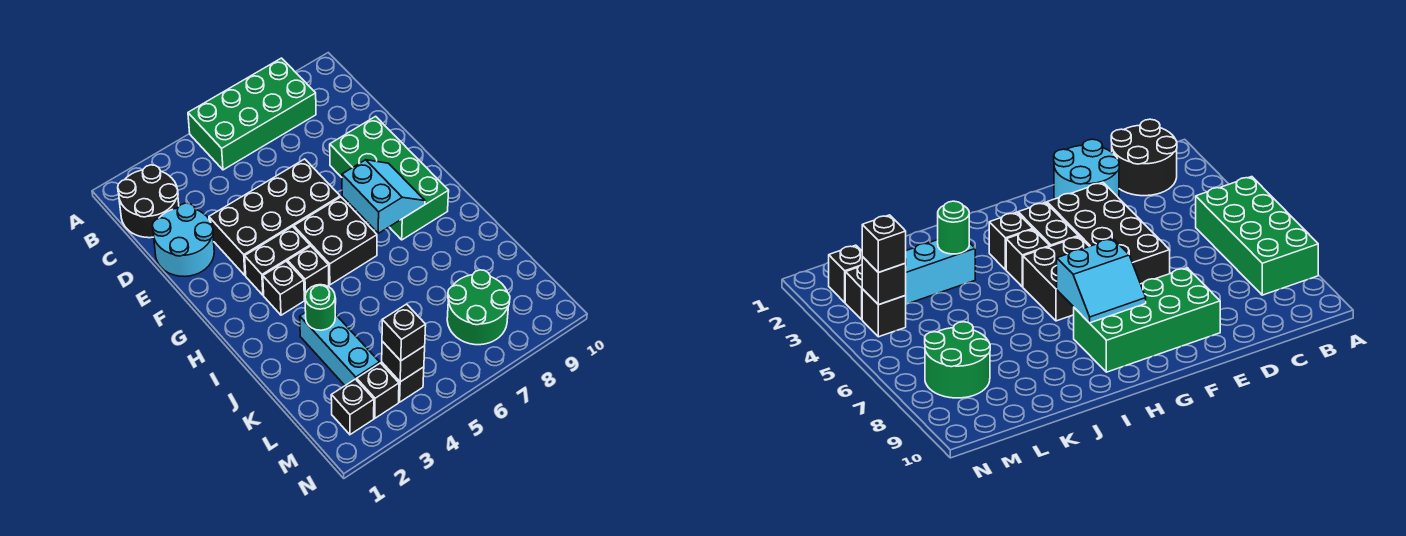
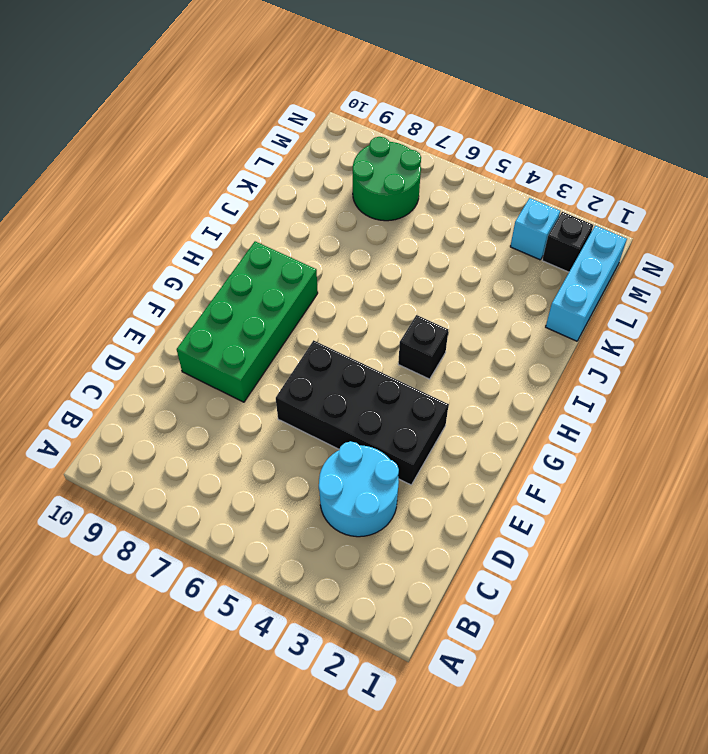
cyan round brick C3:D4 level 1 -> cyan round brick D1:E2 level 1
cyan brick K1:M1 level 1 -> cyan brick J3:L3 level 1
cyan brick M3 level 1 -> black brick M3 level 1
none -> green brick A5:B8 level 1
none -> black round brick B1:C2 level 1
none -> black brick G3:G4 level 1

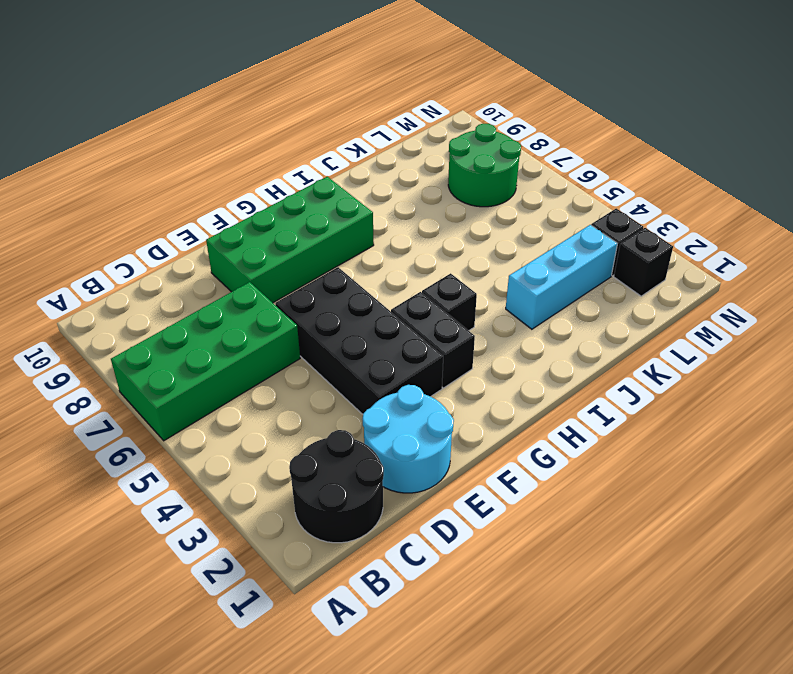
green brick A6:D7 level 1 -> green brick A5:B8 level 1
none -> black brick G5:H6 level 1
none -> black brick H3 level 1
none -> black brick M4 level 1

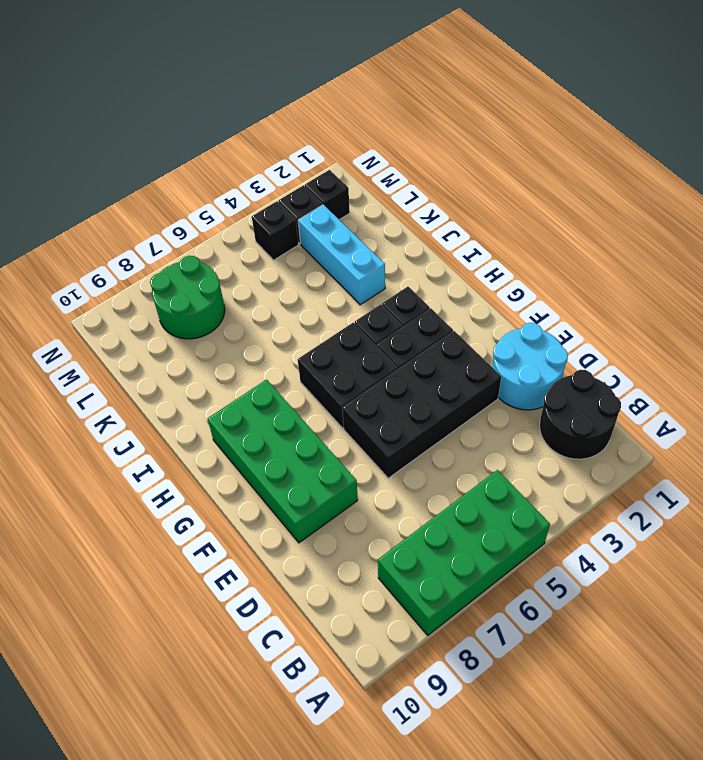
none -> cyan slope G7:H8 level 2 top 7
none -> green round brick J3 level 2
none -> black brick M4 level 2

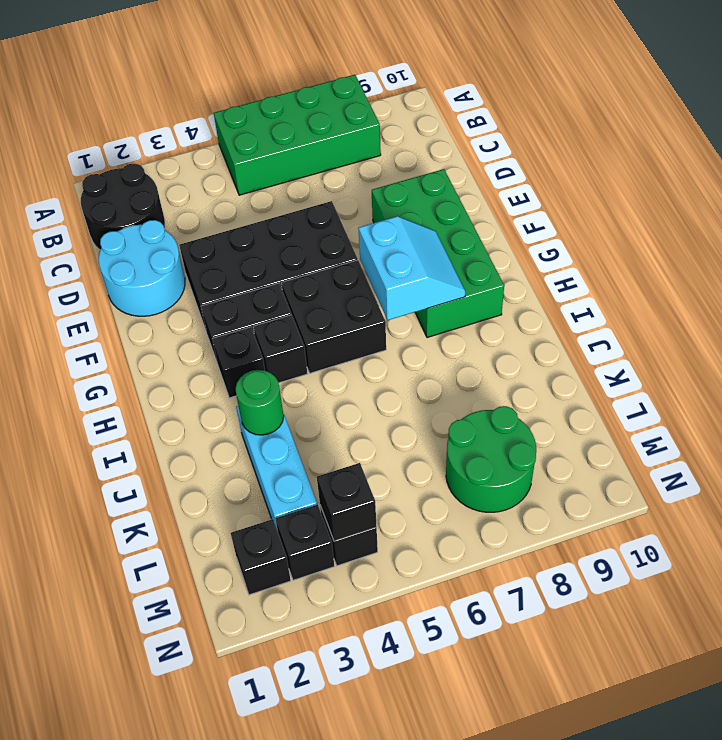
none -> black brick M4 level 3

